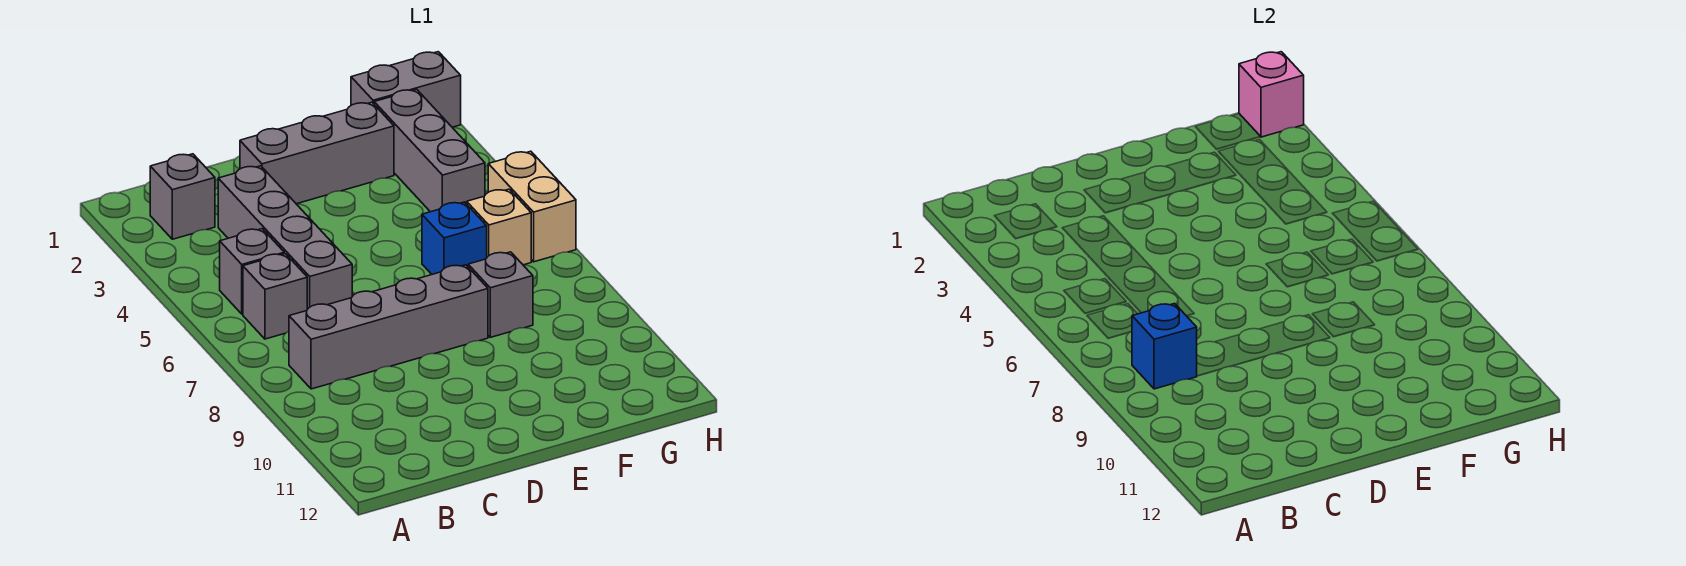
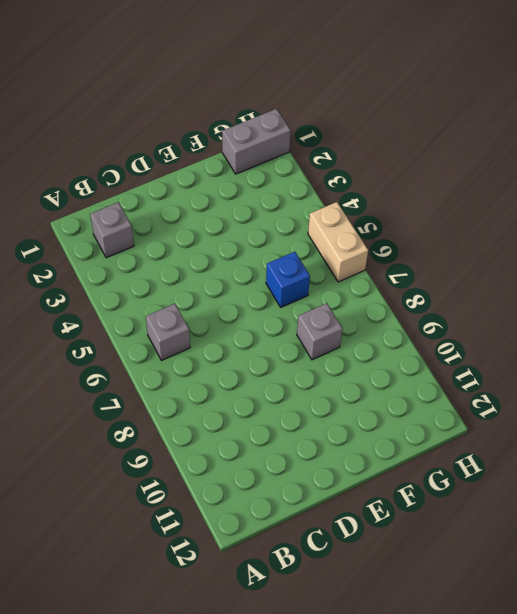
none -> grey brick B5 level 1
none -> grey brick B8:E8 level 1
none -> grey brick C3:C6 level 1

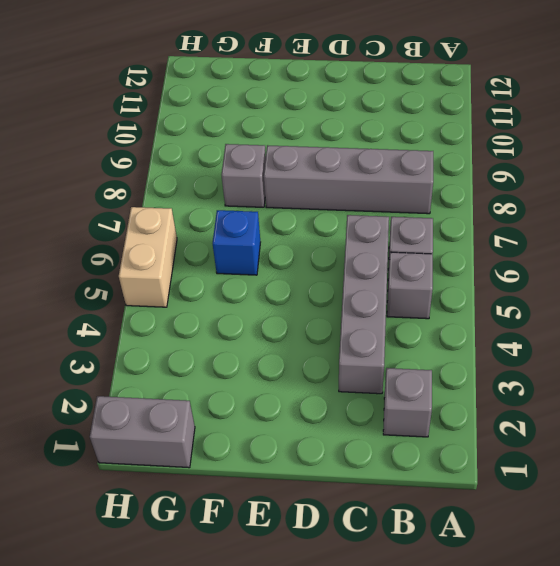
none -> grey brick D2:F2 level 1
none -> grey brick G2:G4 level 1
none -> tan brick G6 level 1

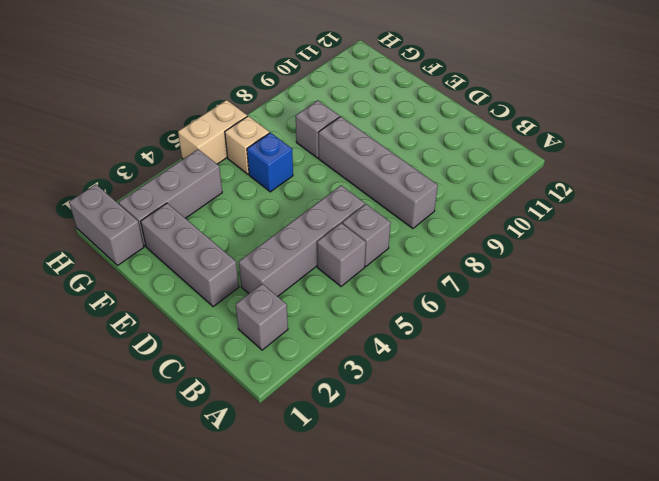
none -> blue brick B8 level 2
none -> pink brick H1 level 2

